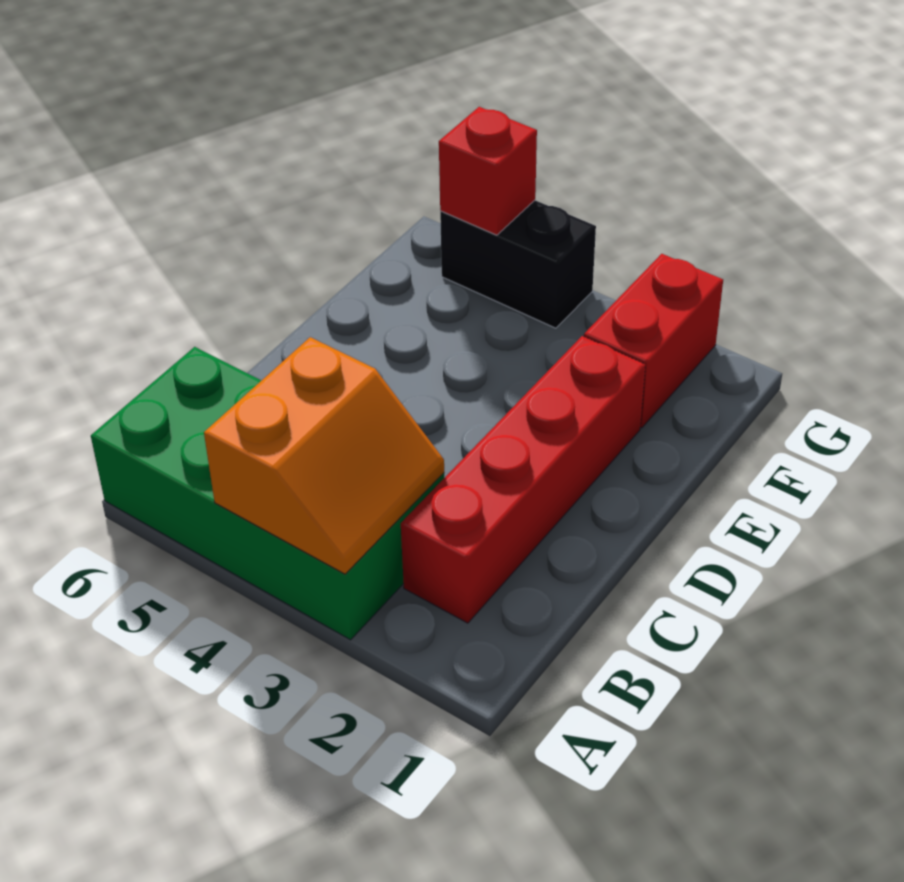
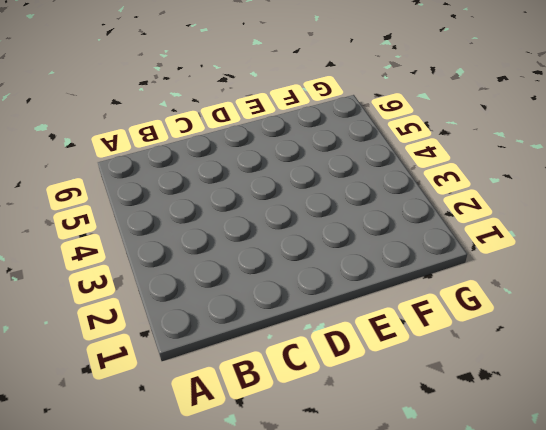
none -> green brick A3:B6 level 1
none -> red brick B2:E2 level 1

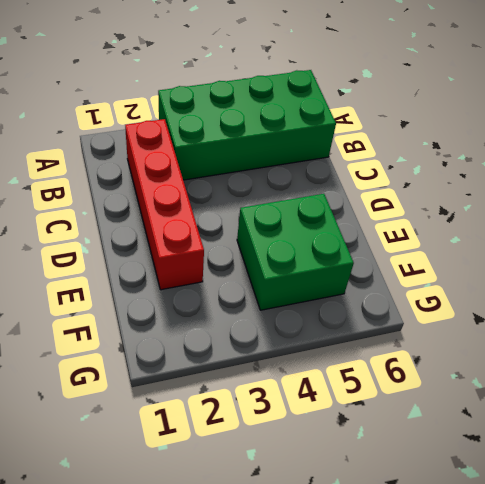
green brick E4:F5 level 1 -> none
none -> red brick F2:G2 level 1
none -> black brick G4:G5 level 1

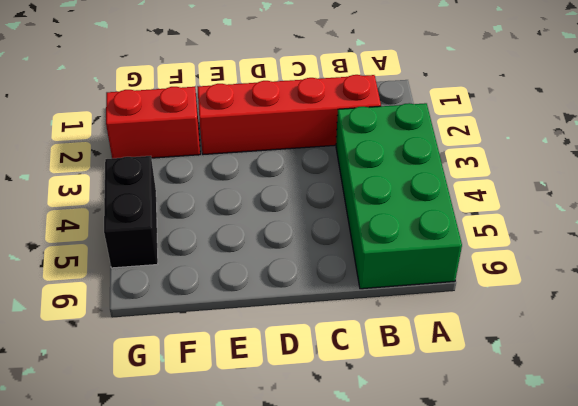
none -> orange slope A3:B4 level 2 top 4
none -> red brick G5 level 2

